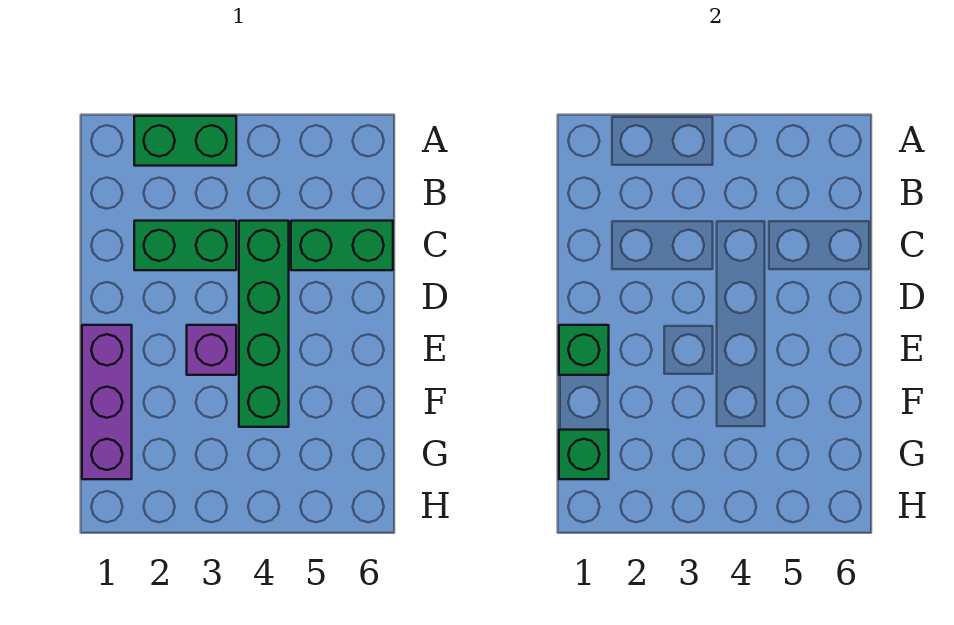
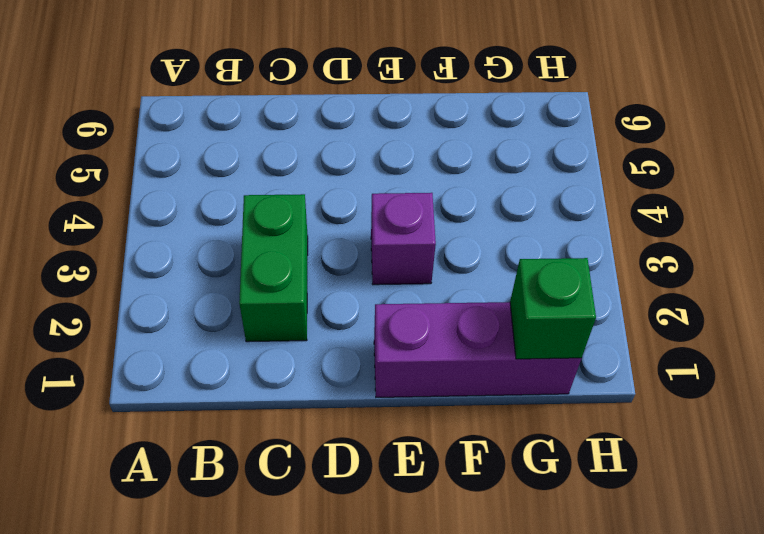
none -> green brick A2:A3 level 1
none -> green brick C4:F4 level 1

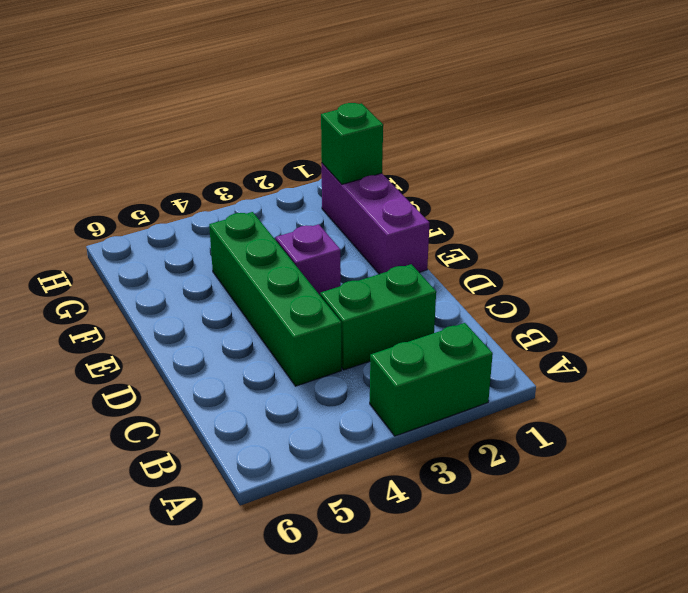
none -> green brick C5:C6 level 1
none -> green brick E1 level 2

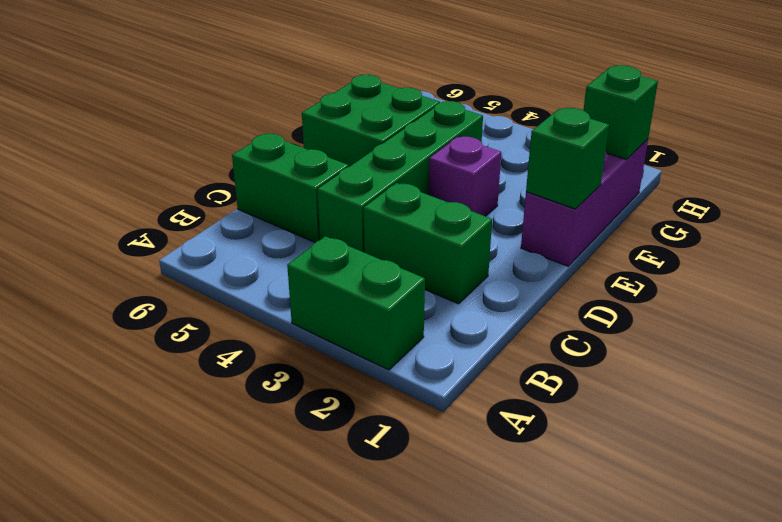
green brick E5:F6 level 1 -> none

